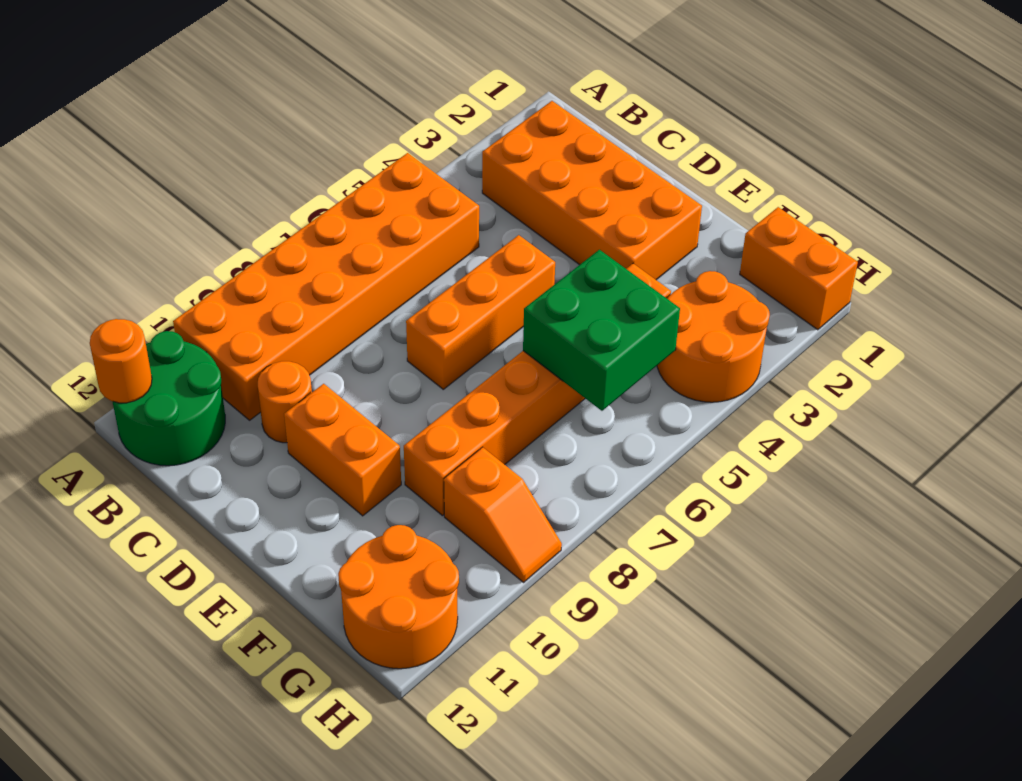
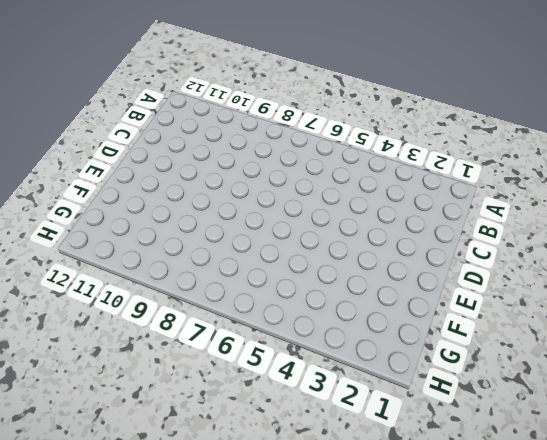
none -> orange brick A5:B10 level 1
none -> green round brick A11:B12 level 1
none -> orange brick B2:E3 level 1

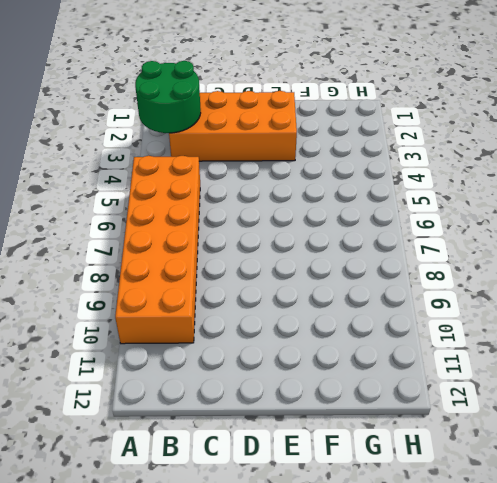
green round brick A2:B3 level 2 -> green round brick A11:B12 level 1
none -> orange round brick C10 level 1
none -> orange brick D5:D7 level 1
none -> orange brick D10:E10 level 1

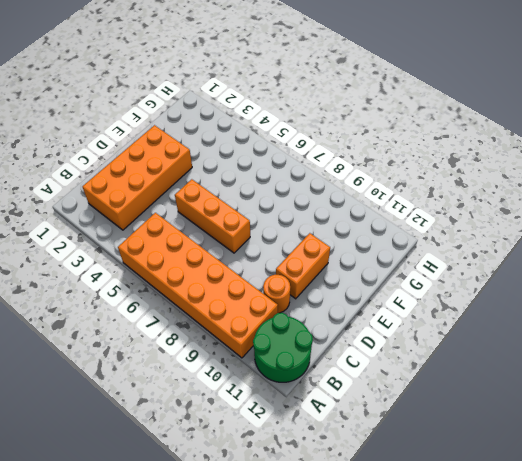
none -> orange brick F4:F9 level 1
none -> orange brick G1:H1 level 1
none -> orange round brick G3:H4 level 1

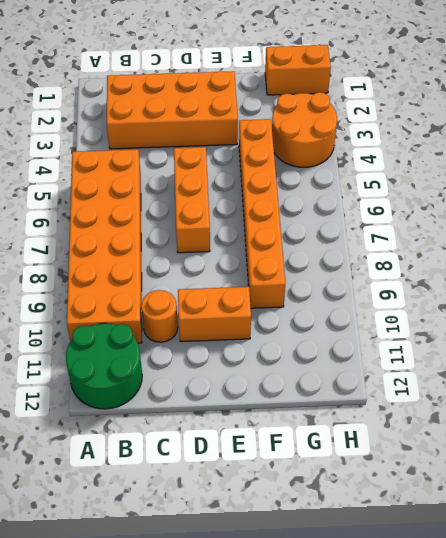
none -> orange slope G9:H9 level 1 top G
none -> orange round brick G11:H12 level 1
none -> orange round brick A12 level 2

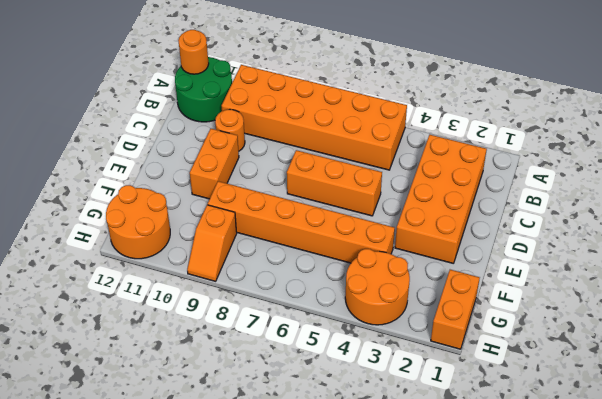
none -> green brick F5:G6 level 2

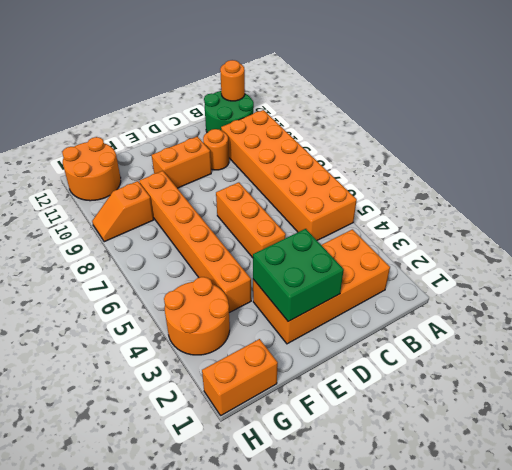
green brick D2:E3 level 2 -> green brick F5:G6 level 2

